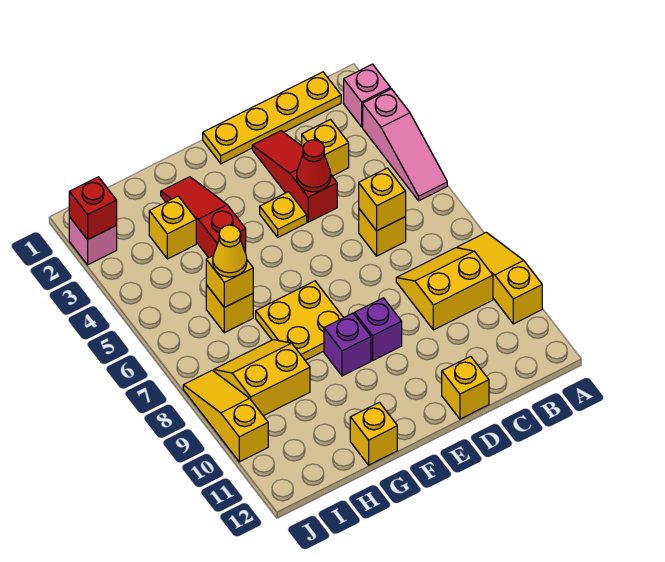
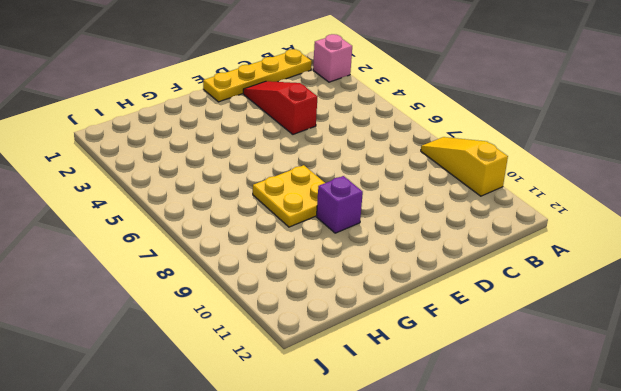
none -> pink slope A3:A5 level 1 top 3
none -> yellow slope B8:C9 level 1 top 9
none -> yellow brick C3 level 1

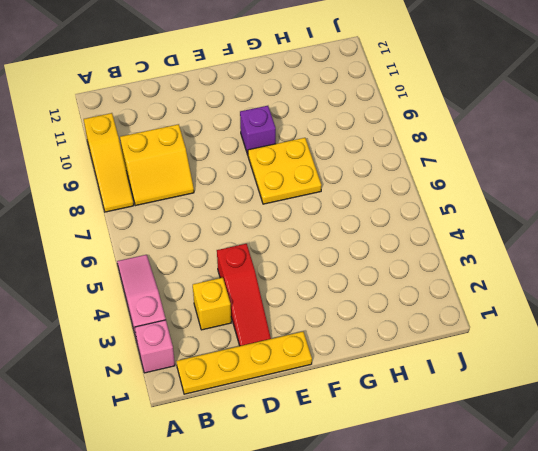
none -> yellow brick C6 level 1
none -> yellow brick D12 level 1
none -> yellow plate E4 level 1

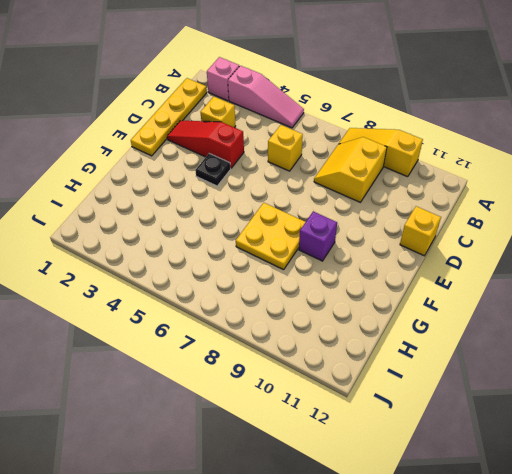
black plate E4 level 1 -> yellow plate E4 level 1
none -> purple brick E9 level 1
none -> red slope G2:G4 level 1 top 4
none -> yellow brick G12 level 1

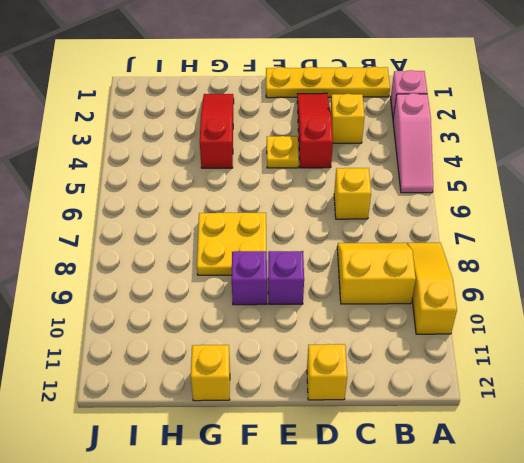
none -> yellow brick H3 level 1
none -> yellow brick H6 level 1
none -> yellow slope H8:I9 level 1 top 9

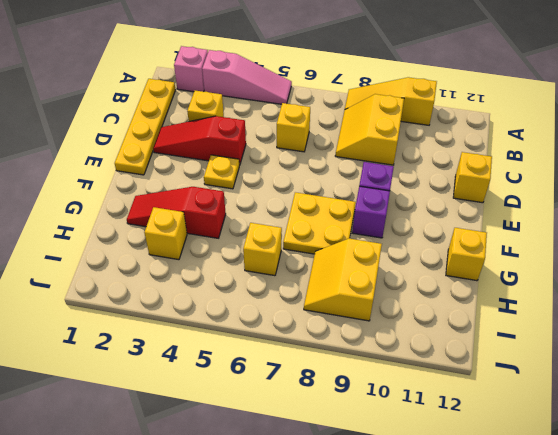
none -> pink brick J2 level 1
none -> yellow slope J8:J10 level 1 top 10
none -> yellow brick C6 level 2

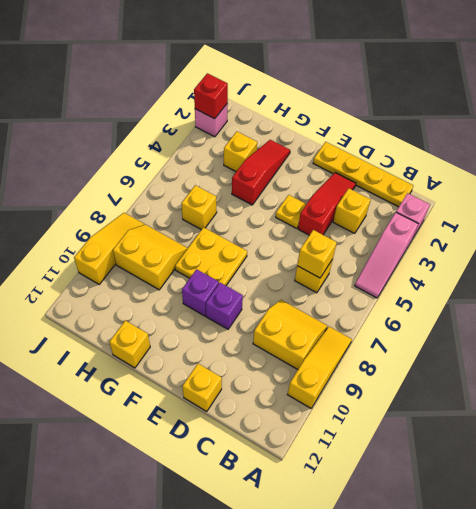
none -> red cone D4 level 2
none -> yellow brick H6 level 2
none -> yellow cone H6 level 3

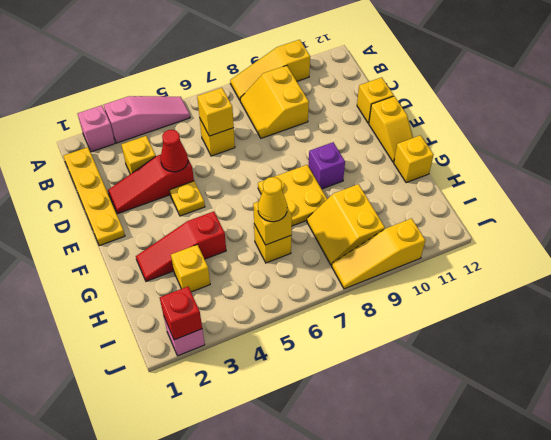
yellow slope E12:F12 level 1 top E -> none
none -> purple brick E9 level 1

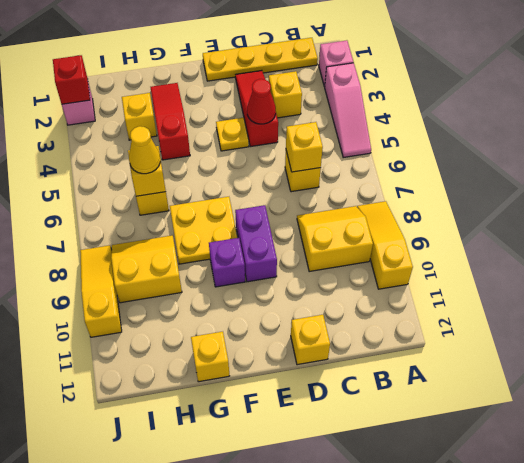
purple brick E8:E9 level 1 -> purple brick E9 level 1

